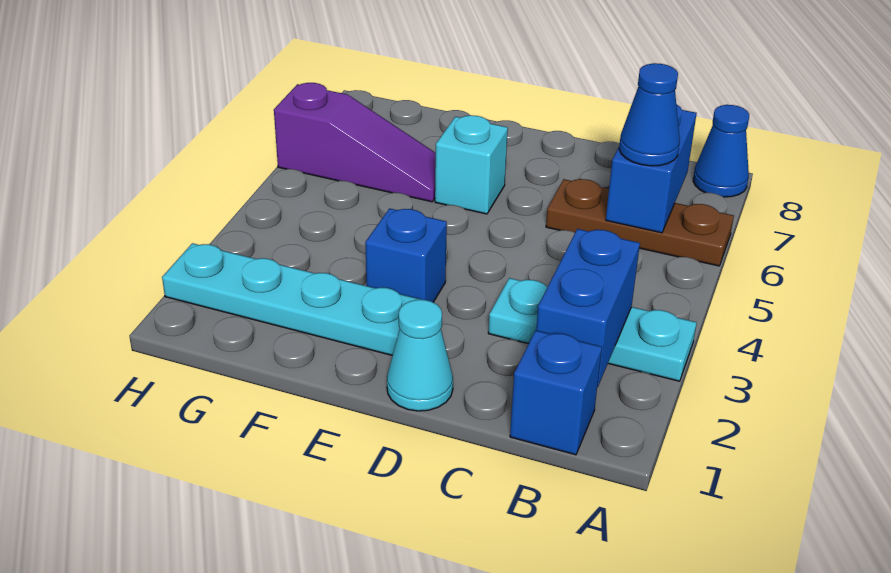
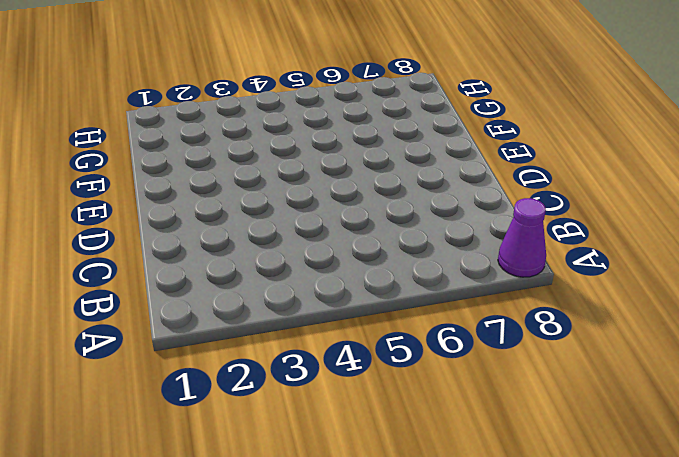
purple cone A8 level 1 -> blue cone A8 level 1
none -> cyan plate A3:C3 level 1
none -> brown plate A6:C6 level 1
none -> blue brick B1 level 1

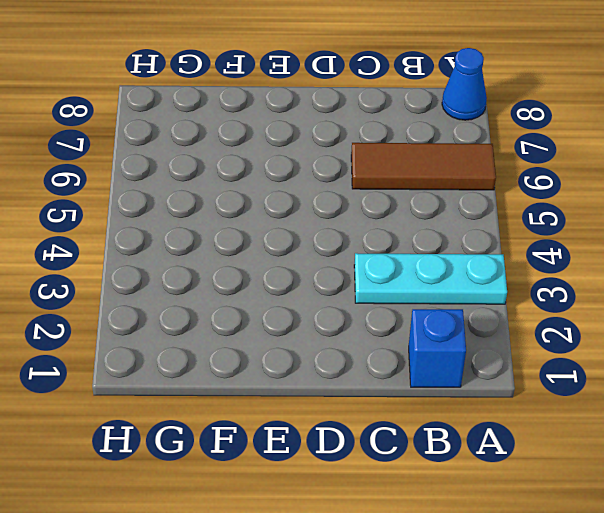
brown tile A6:C6 level 1 -> brown plate A6:C6 level 1
none -> cyan cone D1 level 1
none -> cyan plate E2:H2 level 1
none -> blue brick E3 level 1

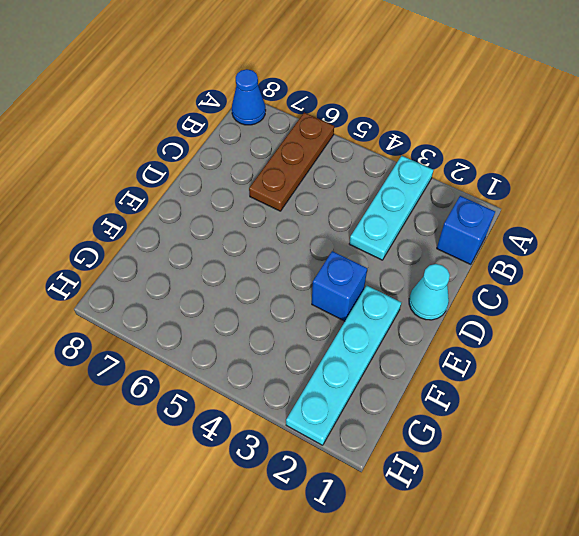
none -> cyan brick E6 level 1
none -> purple slope F6:H6 level 1 top H
none -> blue brick B2:B3 level 2

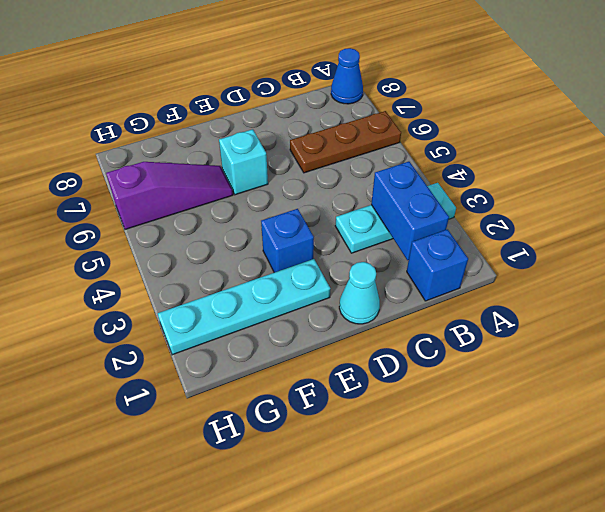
none -> blue brick B6:B7 level 2
none -> blue cone B6 level 3

